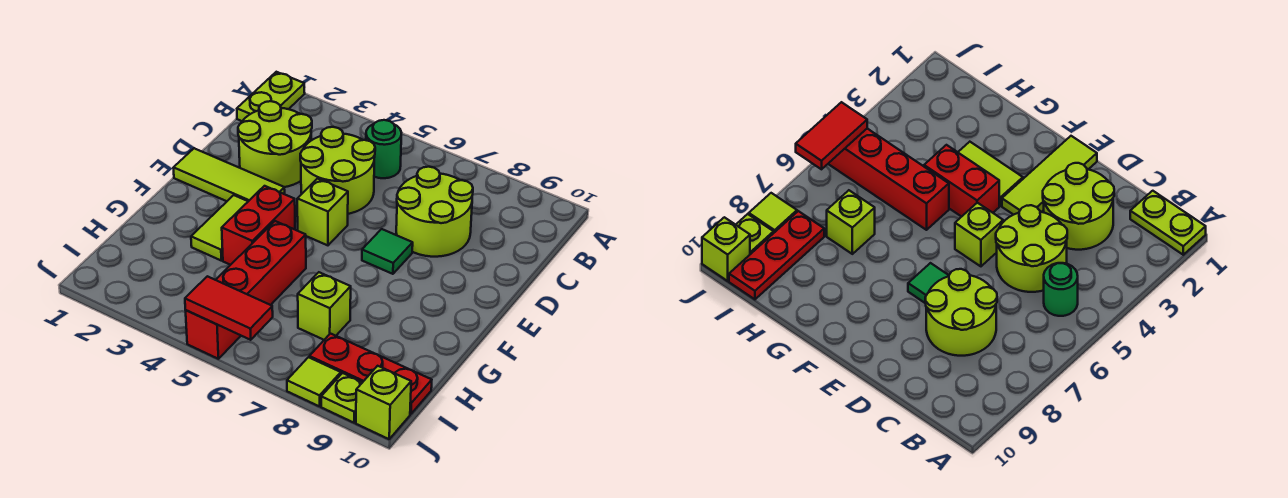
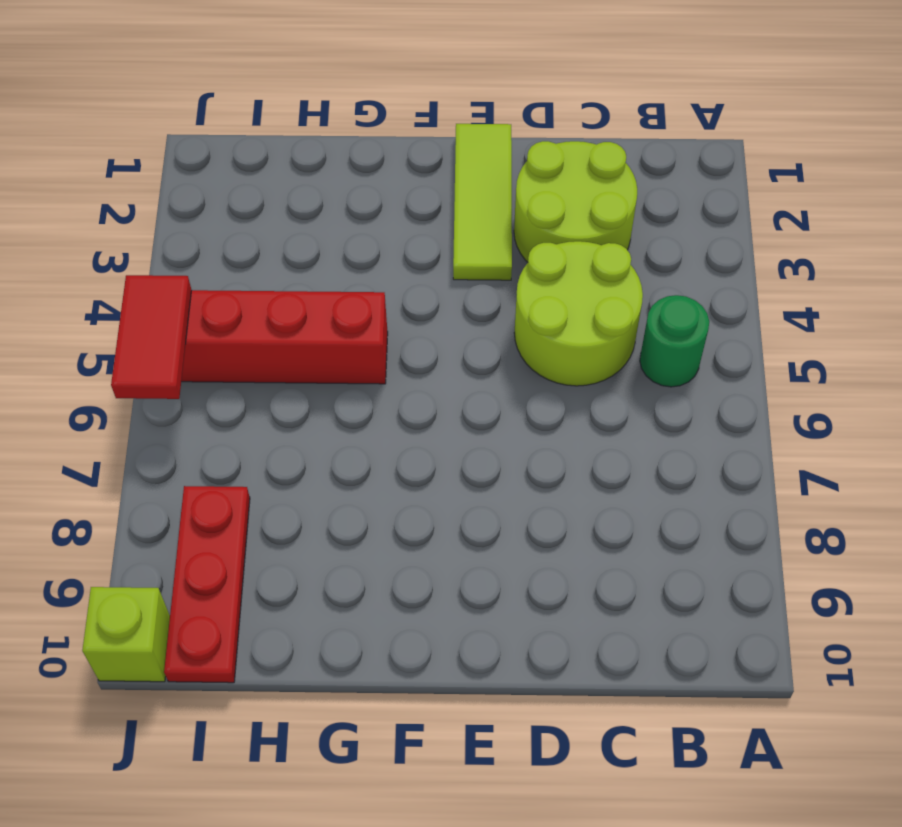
none -> lime plate A1:B1 level 1
none -> lime round brick C7:D8 level 1
none -> lime brick E5 level 1

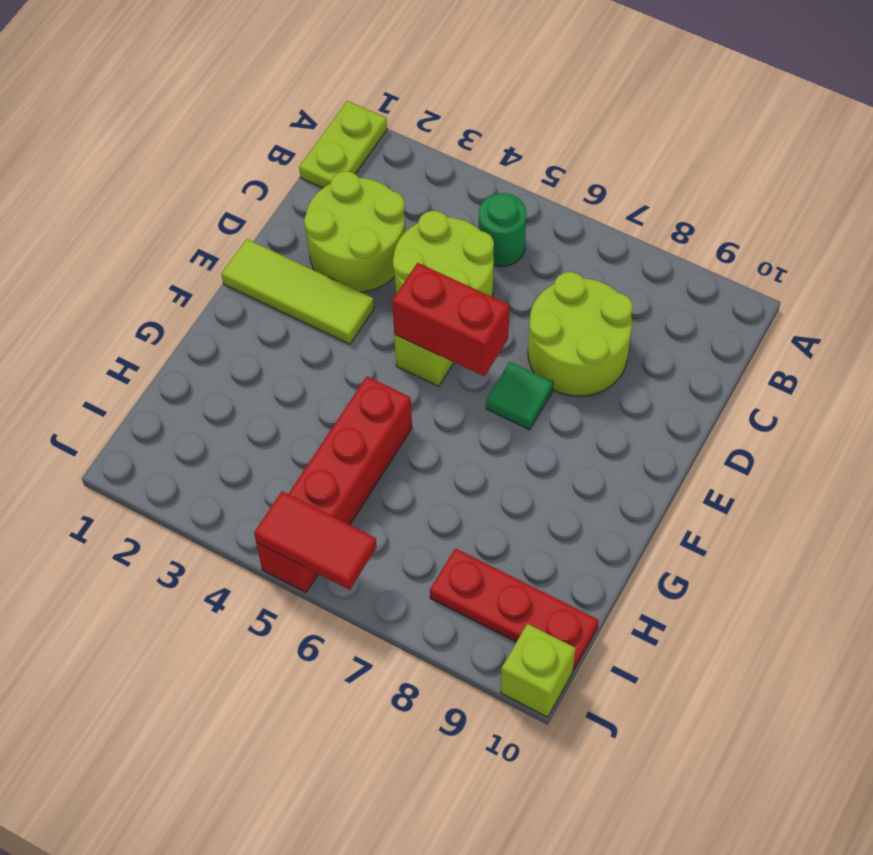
red brick E5:E6 level 2 -> red brick F4:G4 level 1
none -> lime tile F3:G3 level 1
none -> lime brick H7 level 1
none -> lime tile J8 level 1

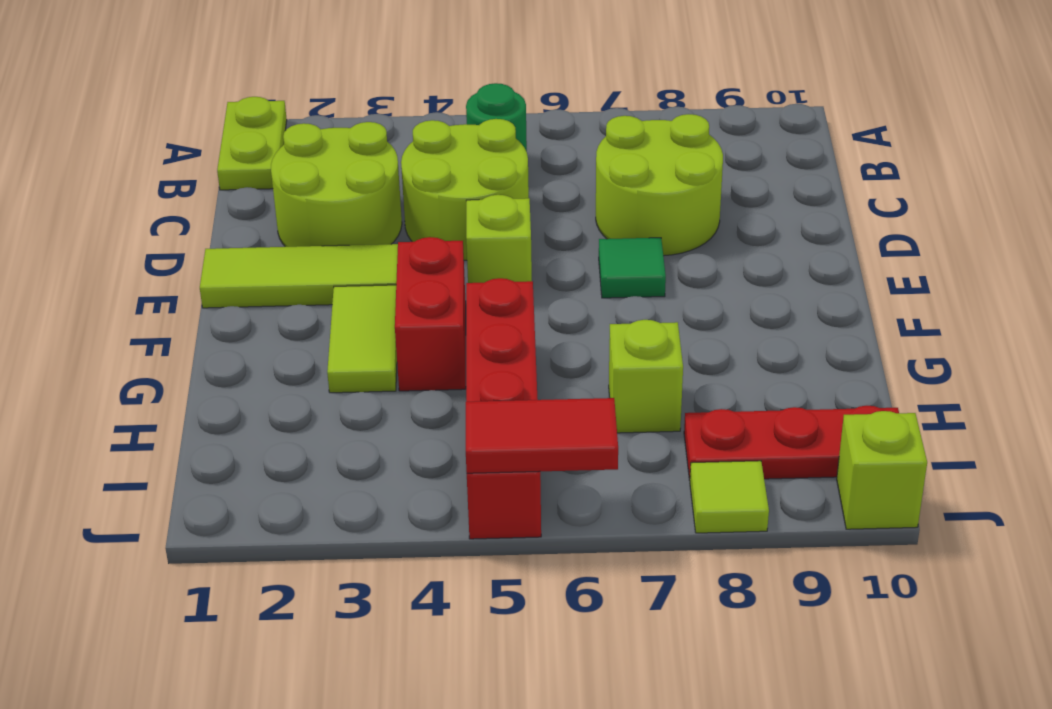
none -> lime plate J9 level 1

